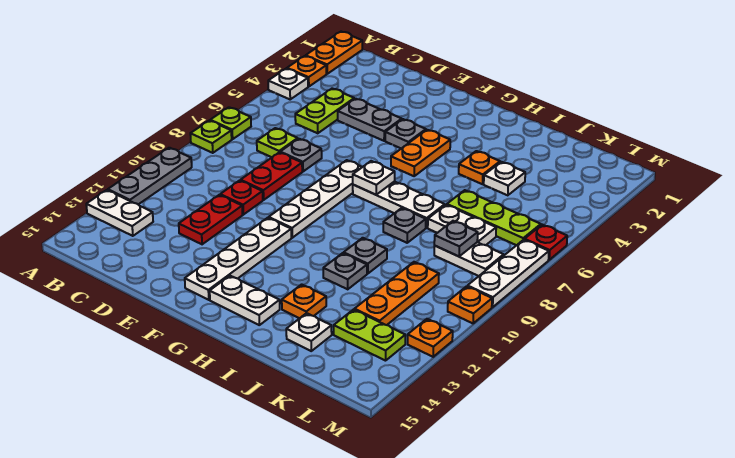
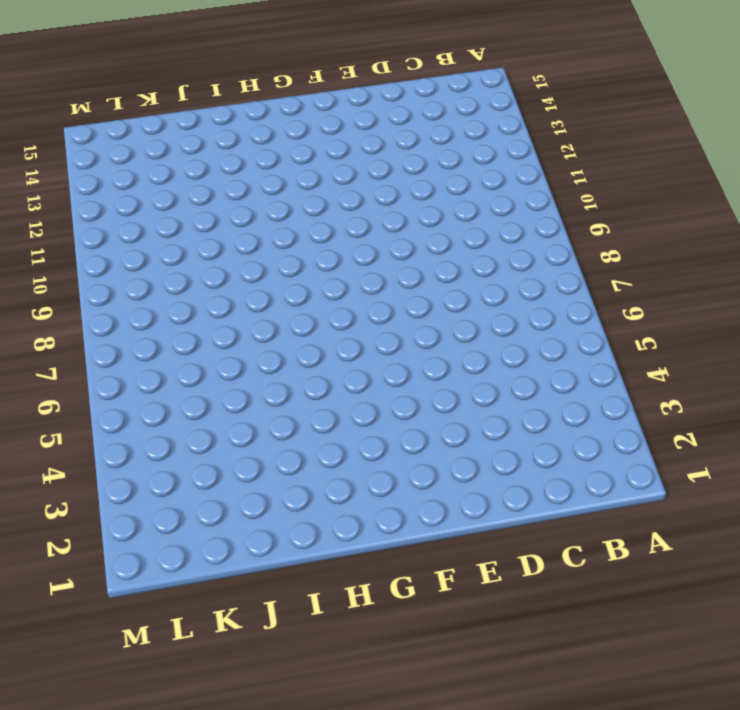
none -> orange plate A1:A2 level 1
none -> orange plate A3 level 1
none -> white plate A4 level 1
none -> lime plate A7 level 1

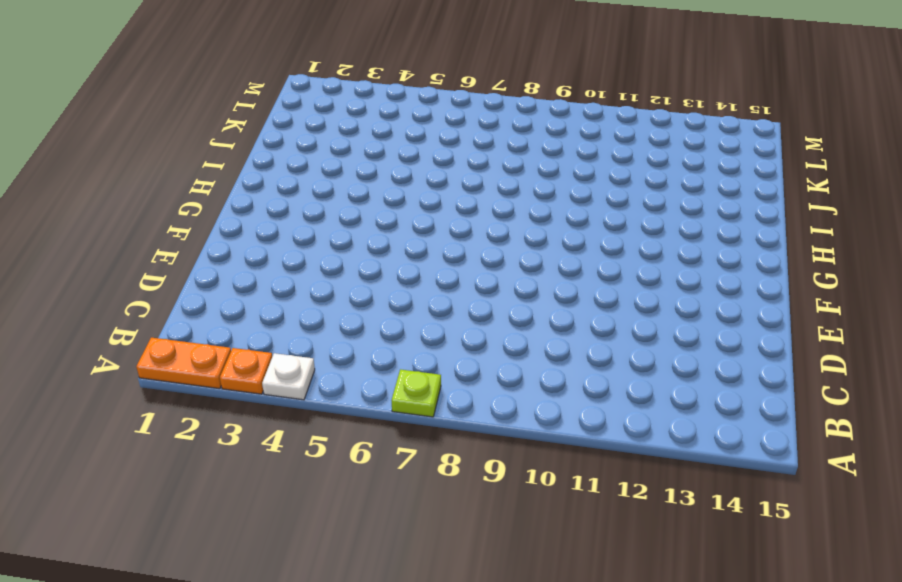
none -> lime plate A8 level 1
none -> grey plate A10:A12 level 1
none -> white plate A13:B13 level 1
none -> lime plate C4:C5 level 1

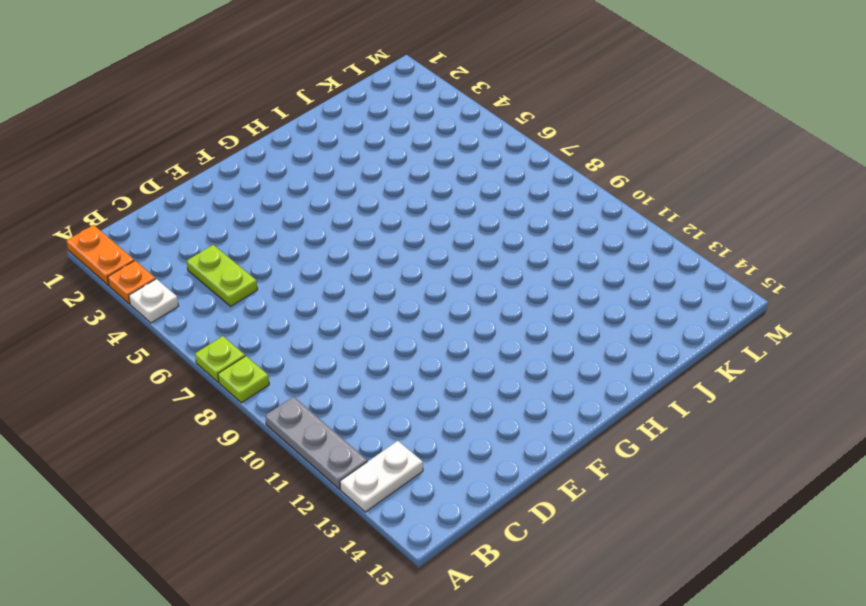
none -> lime plate C7 level 1
none -> grey plate D4:E4 level 1
none -> grey plate D7 level 1
none -> red plate D8:D9 level 1

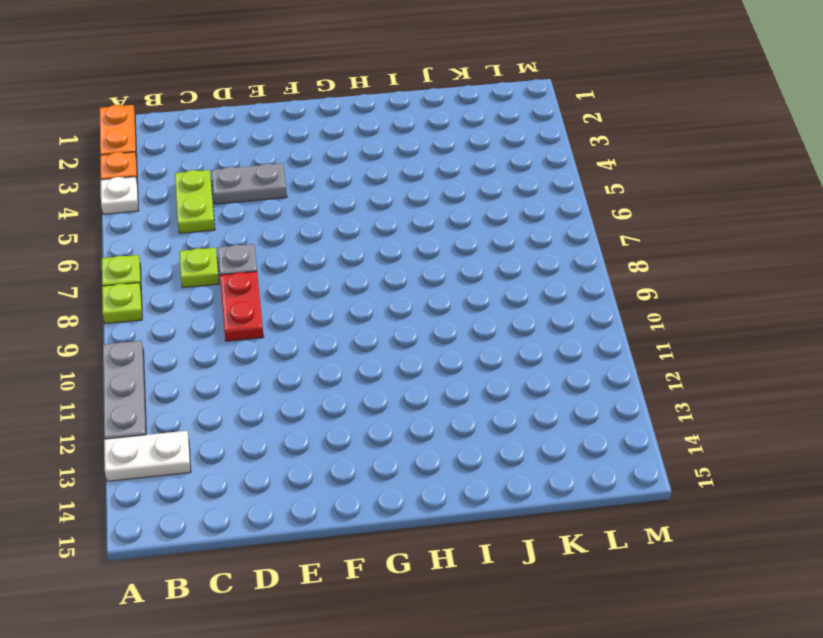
none -> red plate D10 level 1
none -> red plate D11:D12 level 1
none -> grey plate F4 level 1
none -> white plate F7:F10 level 1

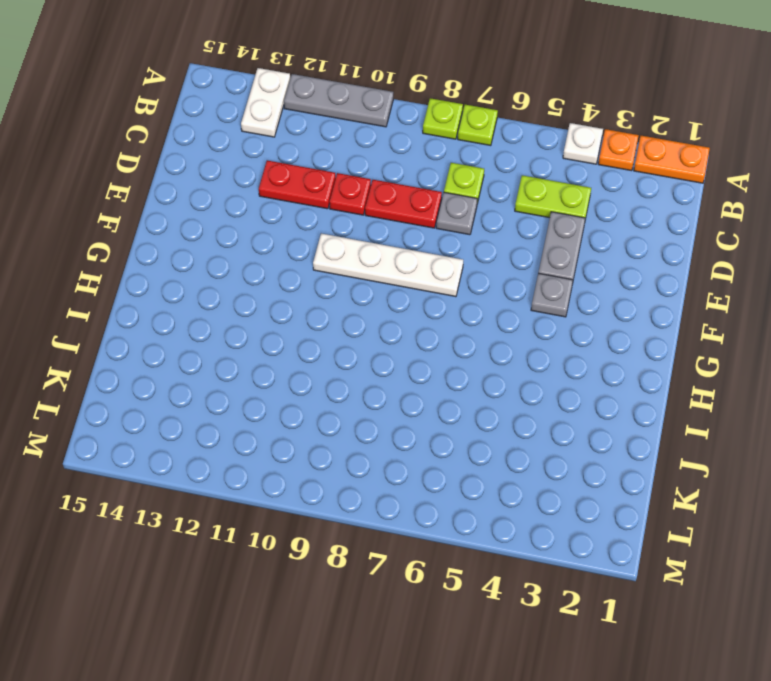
none -> white plate F11:F14 level 1
none -> orange plate G4:G5 level 1
none -> white plate G7:I7 level 1
none -> white plate G14:H14 level 1

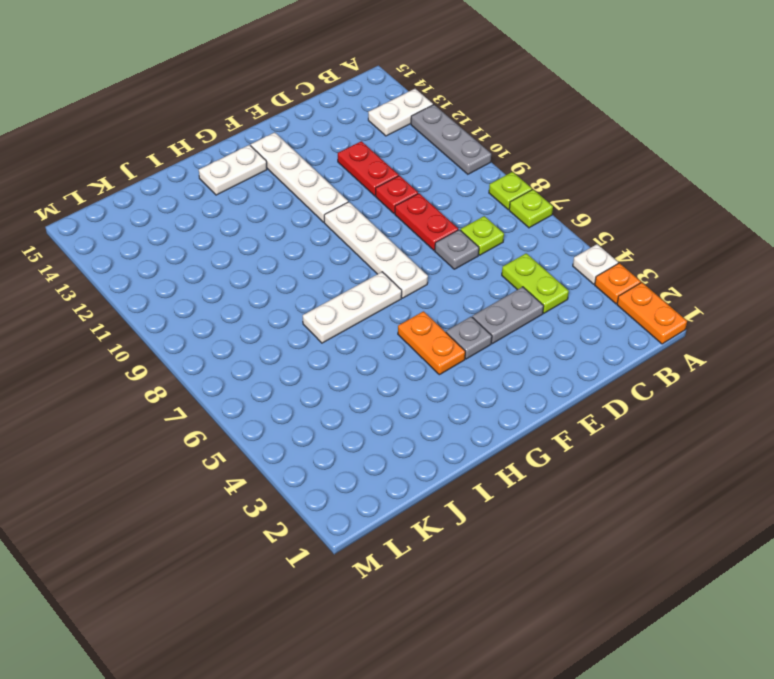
none -> orange plate I4 level 1
none -> grey plate I8 level 1
none -> grey plate I10 level 1
none -> grey plate I11 level 1

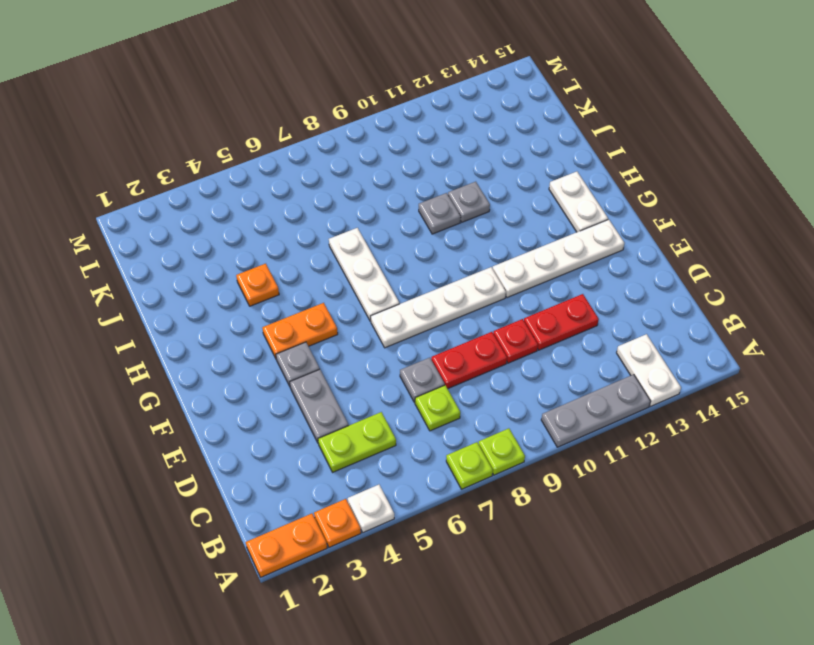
none -> grey plate I8 level 1
none -> orange plate I13 level 1
none -> white plate J4 level 1
none -> lime plate J6:L6 level 1

